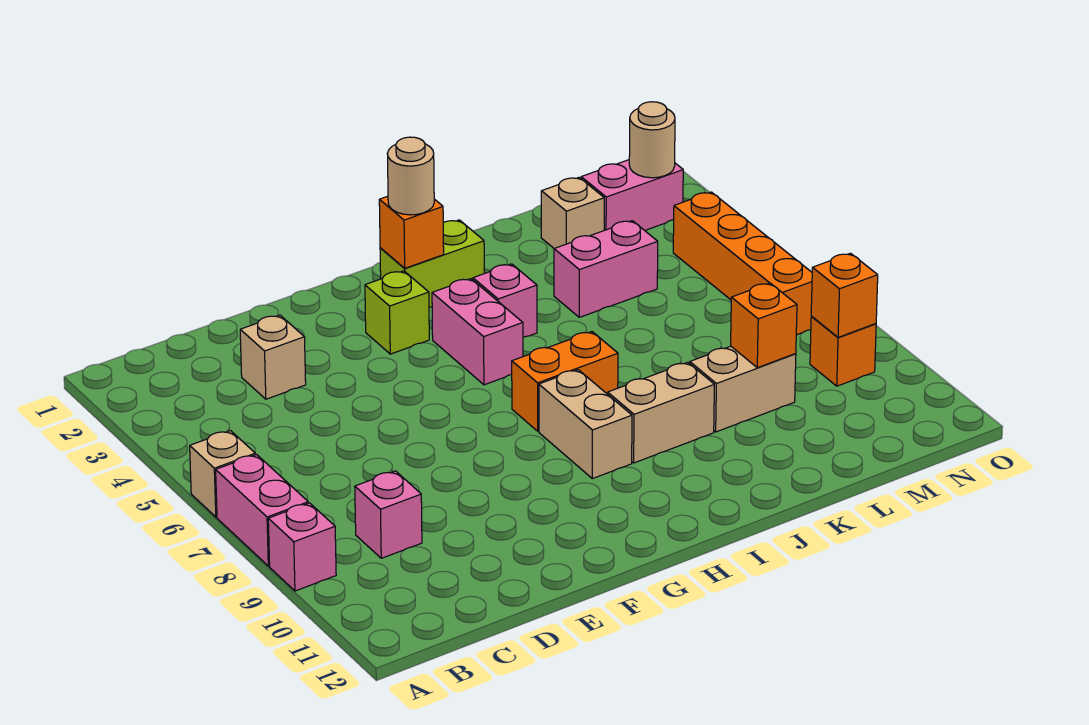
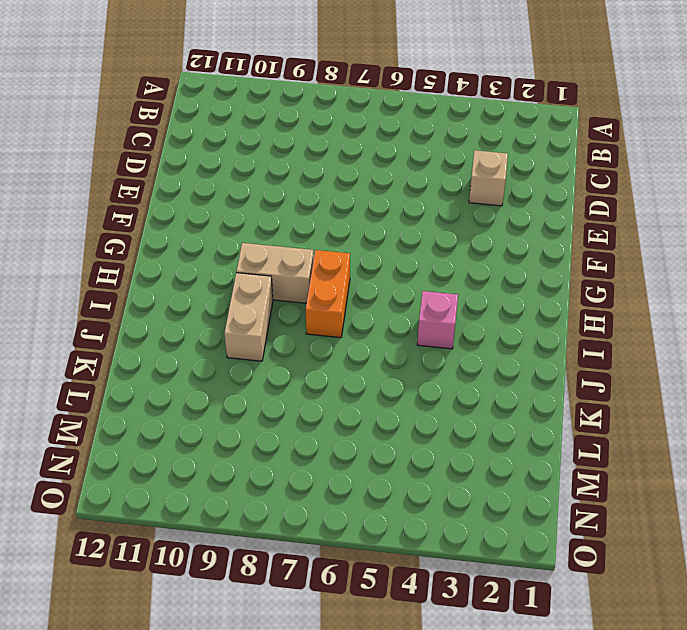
none -> tan brick A6 level 1
none -> pink brick A7:A8 level 1
none -> pink brick A9 level 1

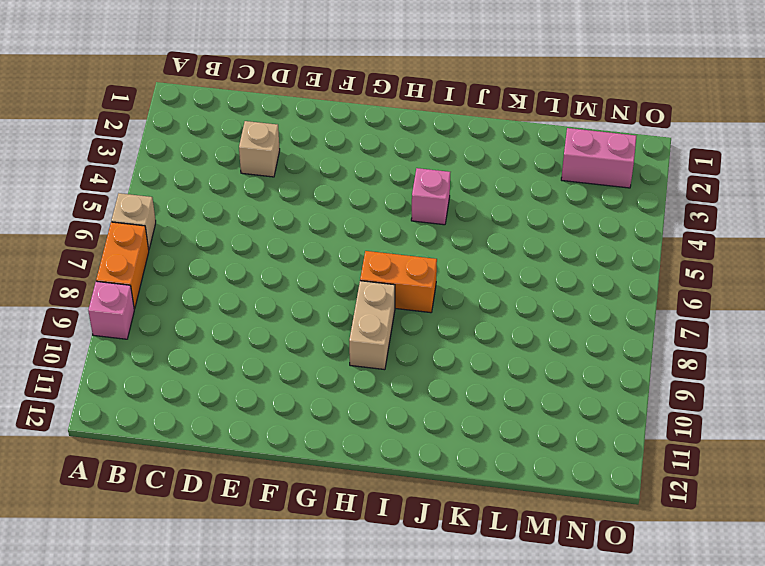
orange brick A7:A8 level 1 -> pink brick A7:A8 level 1
none -> pink brick C9 level 1
none -> lime brick G3 level 1
none -> lime brick H2:I2 level 1

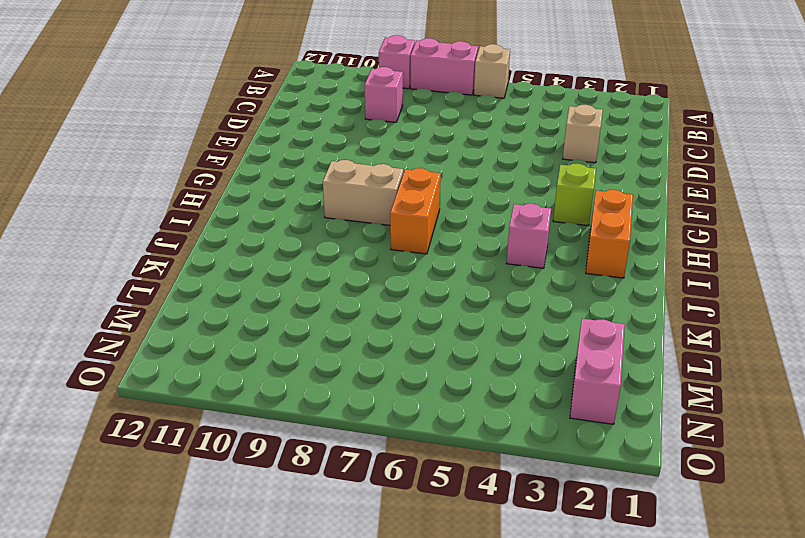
orange brick H2:I2 level 1 -> lime brick H2:I2 level 1
none -> pink brick H4:H5 level 1
none -> tan brick I9:J9 level 1
none -> pink brick K4:L4 level 1

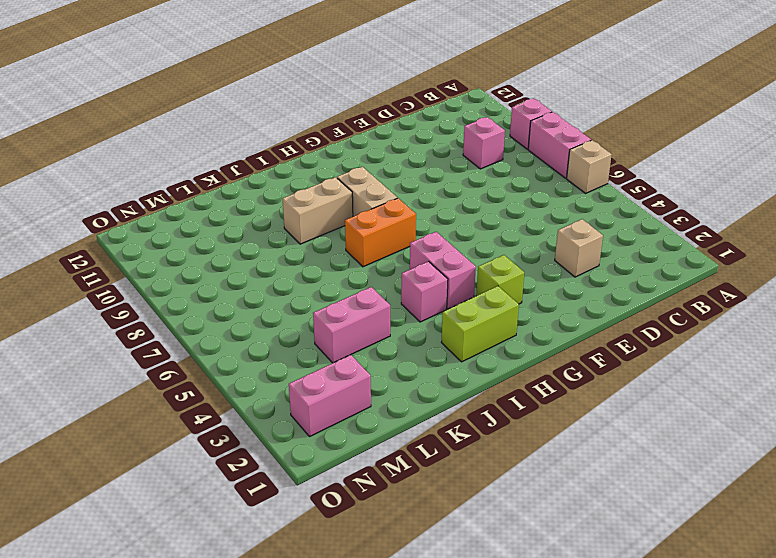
none -> tan brick K9:L9 level 1
none -> tan brick L2 level 1
none -> orange brick N4:N7 level 1

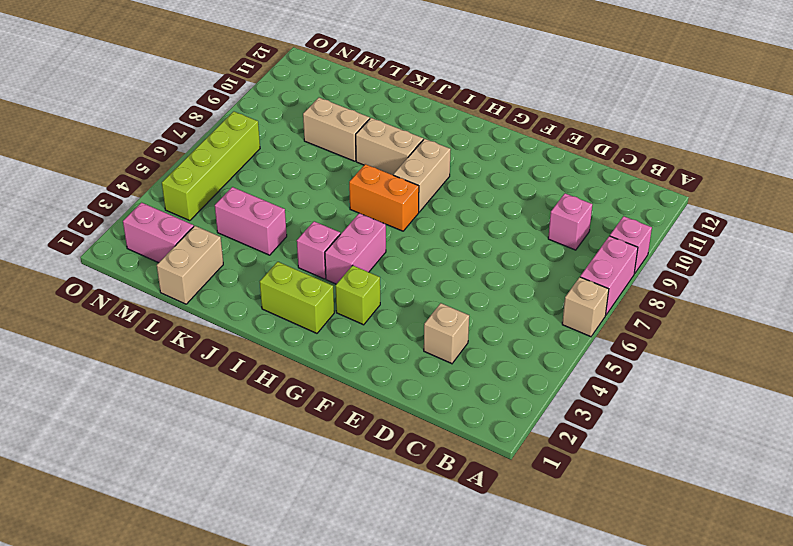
tan brick L1:L2 level 1 -> tan brick L2 level 1
lime brick N4:N7 level 1 -> orange brick N4:N7 level 1
none -> orange brick N9 level 1
none -> orange brick H2 level 2
none -> orange brick L9 level 2

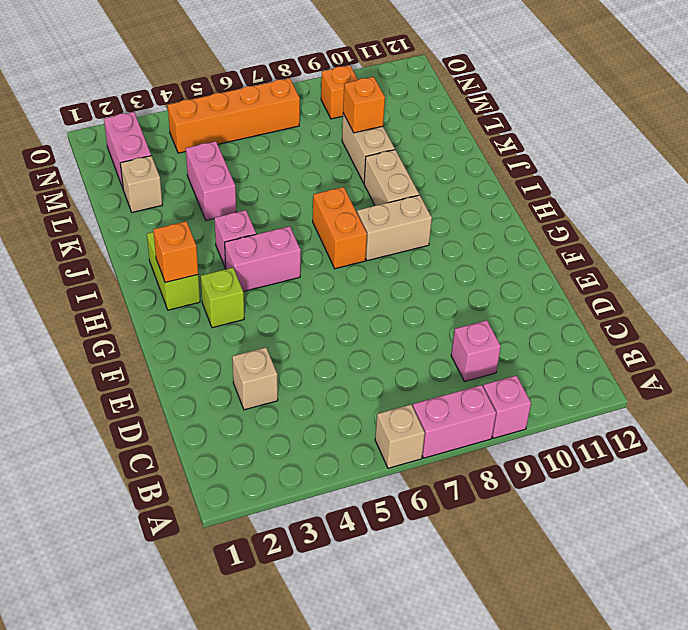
none -> tan round brick N2 level 2
none -> orange brick N9 level 2
none -> tan round brick H2 level 3

